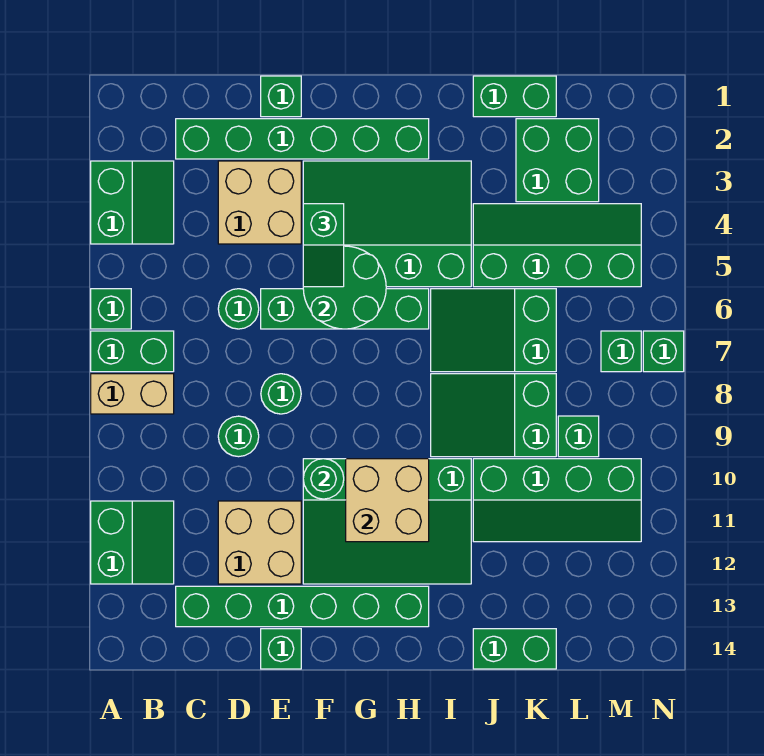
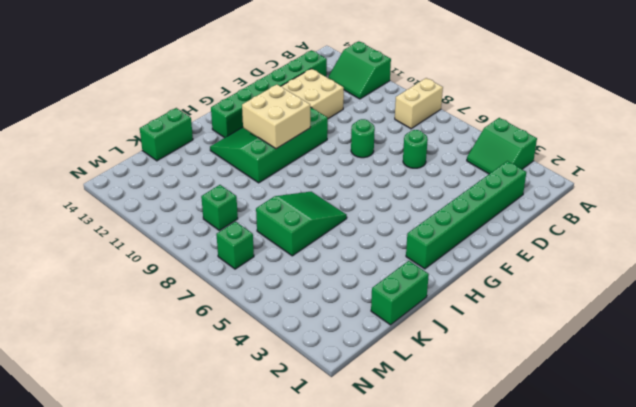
none -> green brick A6 level 1
none -> green brick A7:B7 level 1
none -> tan brick D3:E4 level 1
none -> green round brick D9 level 1

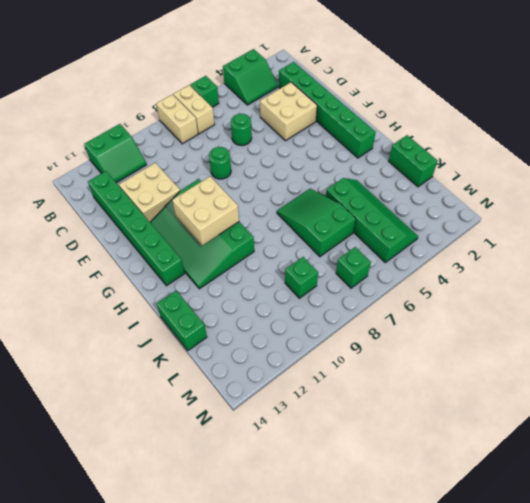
tan brick A7:B7 level 1 -> green brick A7:B7 level 1
none -> green round brick D9 level 1
none -> green brick E1 level 1
none -> green brick E6:H6 level 1
none -> green brick E14 level 1

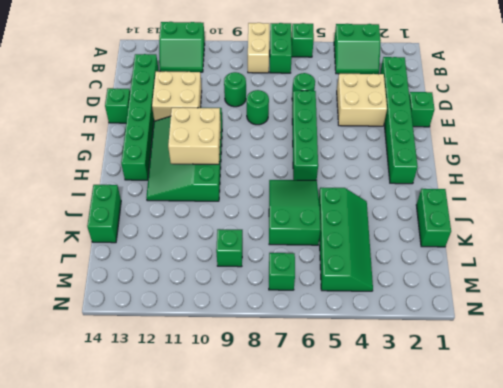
none -> green slope F3:I5 level 1 top 5
none -> green slope I8:K9 level 1 top K
none -> green slope J10:M11 level 1 top 10
none -> green brick K2:L3 level 1

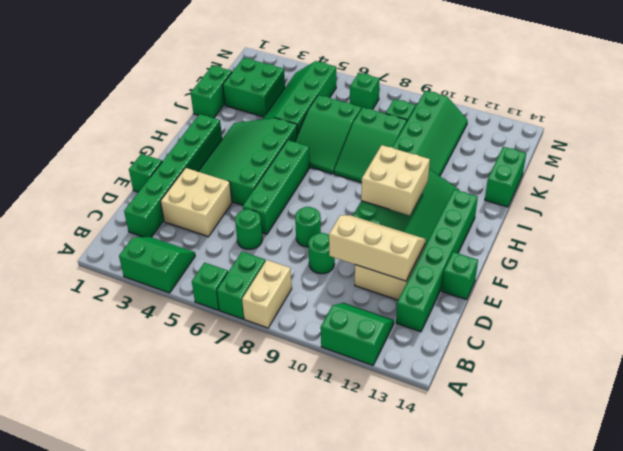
tan slope D10:E12 level 2 top D -> none
none -> green brick N7 level 1
none -> green round brick F5:G6 level 2
none -> green round brick F10 level 2
none -> green slope F4:F5 level 3 top 4

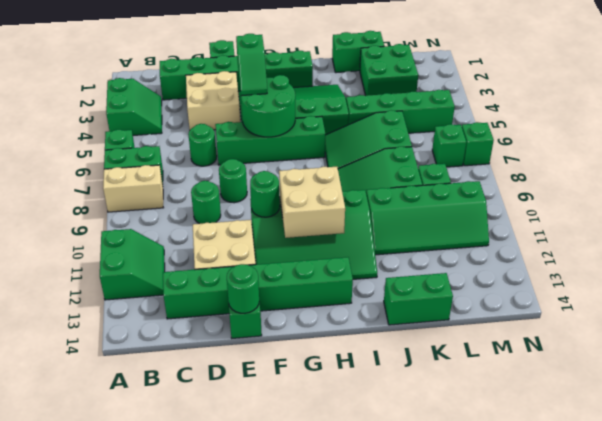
green round brick E14 level 2 -> none

